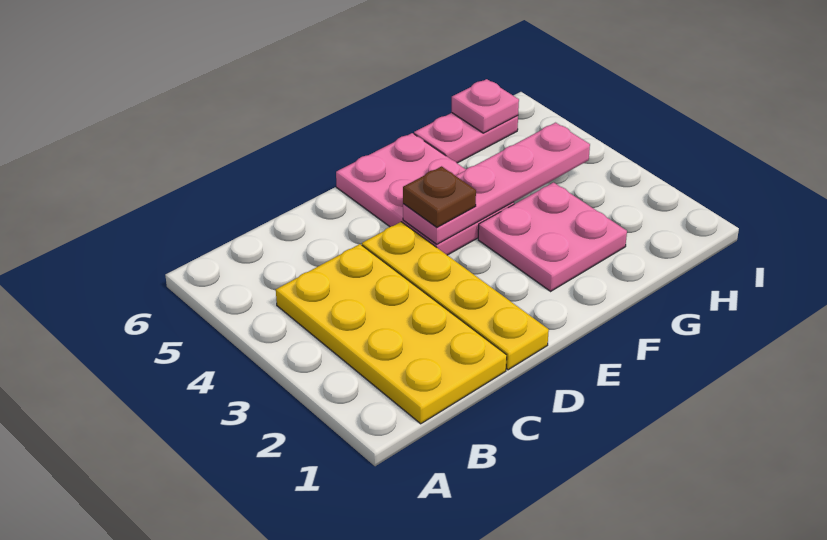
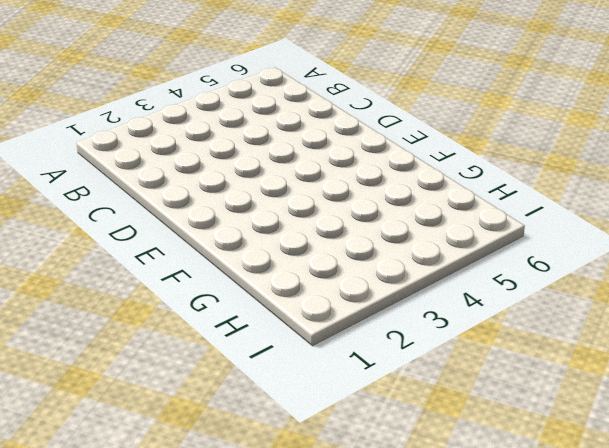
none -> yellow plate B1:C4 level 1
none -> yellow plate D1:D4 level 1

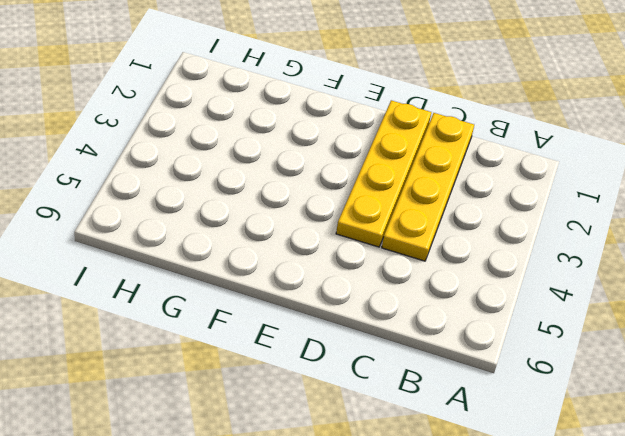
yellow plate C1:C4 level 1 -> yellow plate B1:C4 level 1
none -> pink plate E4:F6 level 1
none -> pink plate F2:G3 level 1

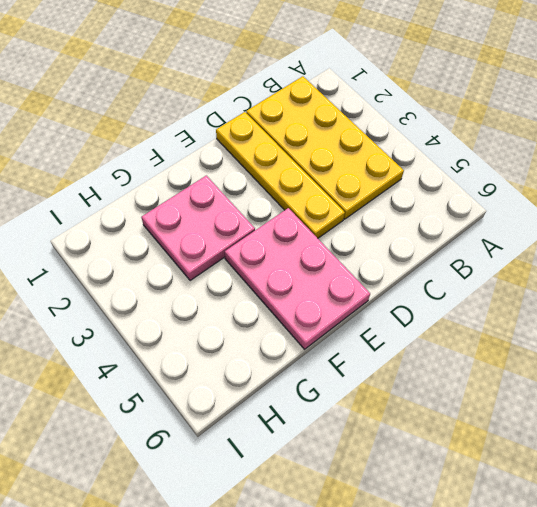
none -> pink plate G6:H6 level 1
none -> pink plate E4:H4 level 2

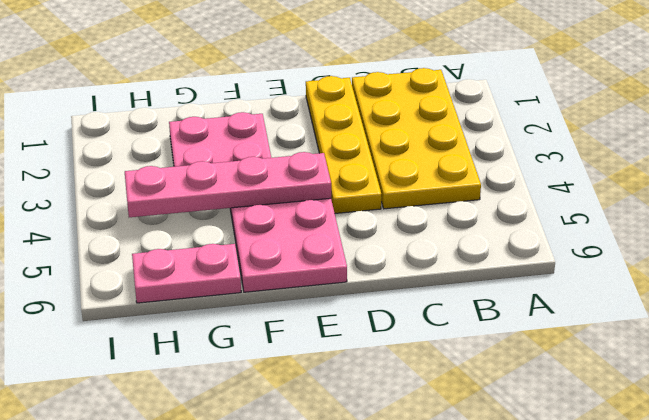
none -> pink plate H6 level 2
none -> brown plate E4 level 3

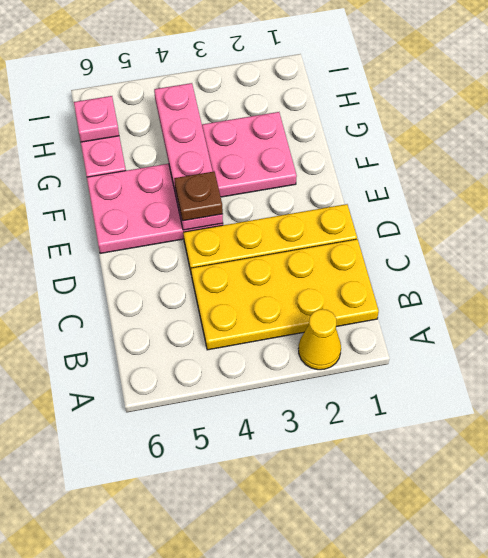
yellow cone A2 level 1 -> none

